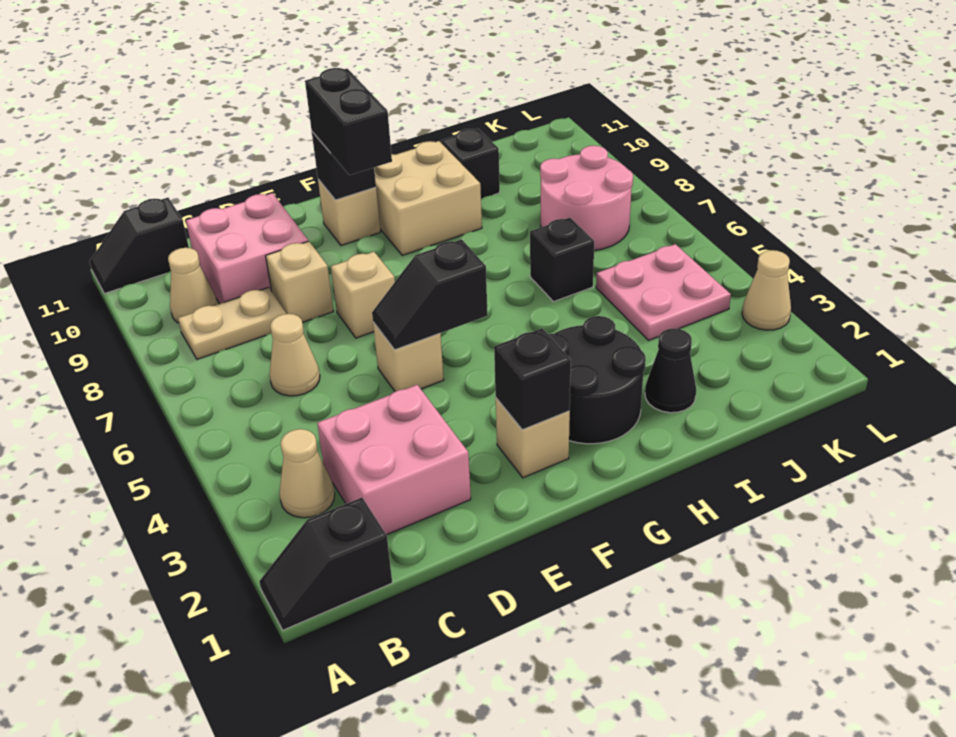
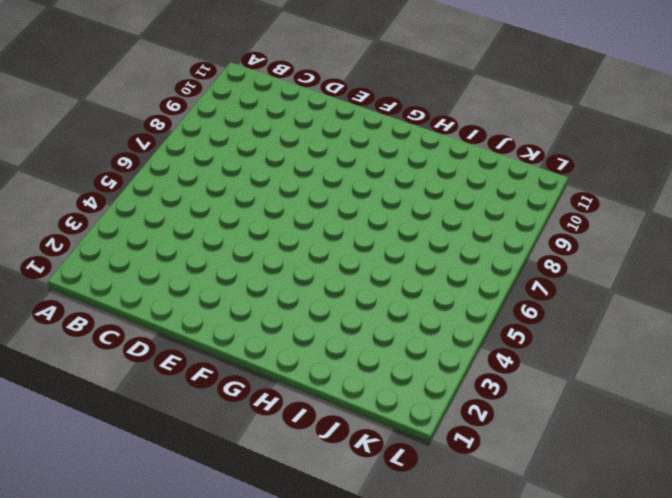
none -> black slope A1:B1 level 1 top B
none -> black slope A11:B11 level 1 top B
none -> tan cone B3 level 1

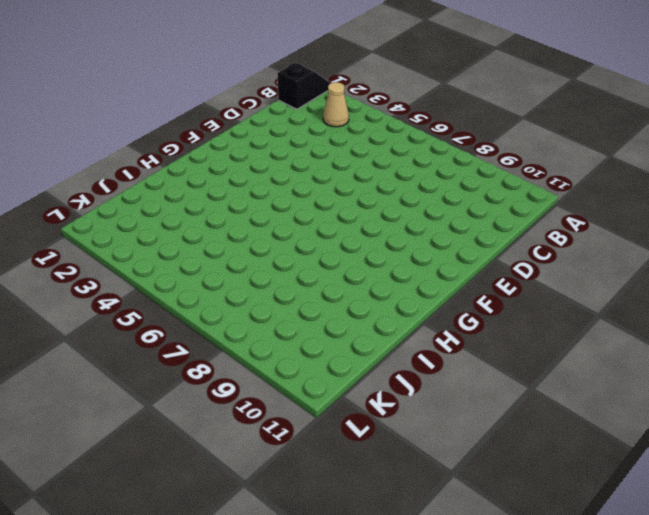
none -> black slope A11:B11 level 1 top B
none -> tan plate B8:C8 level 1
none -> tan cone B9 level 1

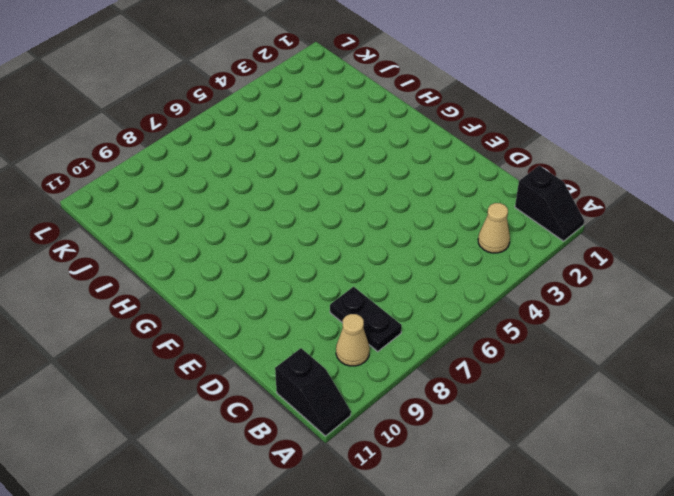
black plate B8:C8 level 1 -> tan plate B8:C8 level 1
none -> pink brick C2:D3 level 1
none -> tan cone C6 level 1
none -> pink brick C9:D10 level 1

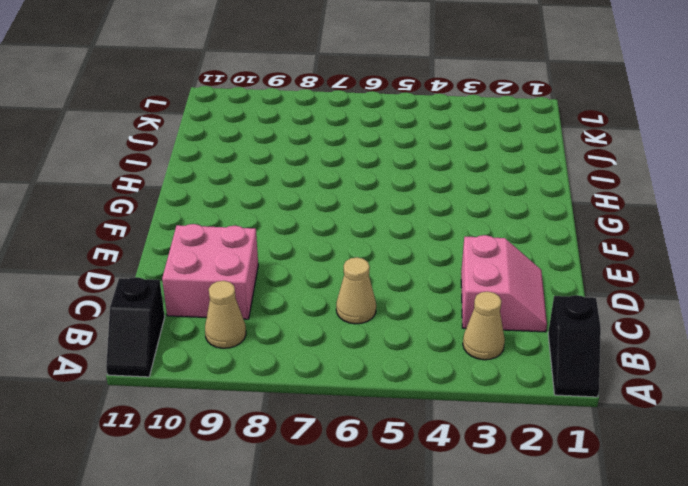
pink slope C2:D3 level 1 top 3 -> pink brick C2:D3 level 1
none -> tan plate B8:C8 level 1
none -> tan brick D8 level 1
none -> tan brick E5 level 1

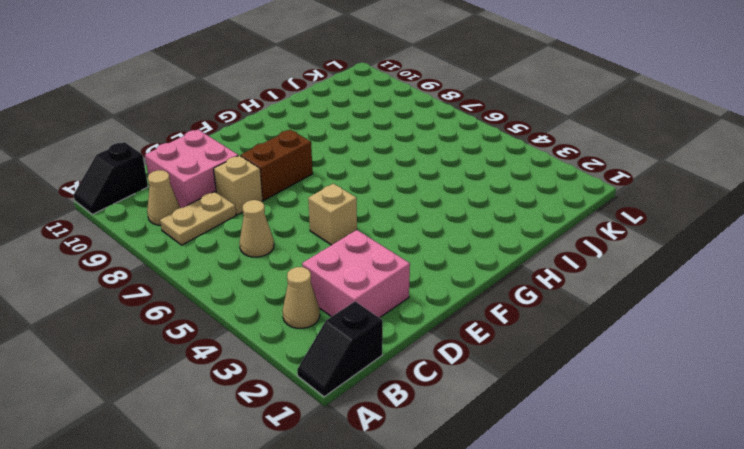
brown brick E8:F8 level 1 -> none
none -> tan brick E7 level 1
none -> tan brick F2 level 1
none -> tan brick F10 level 1

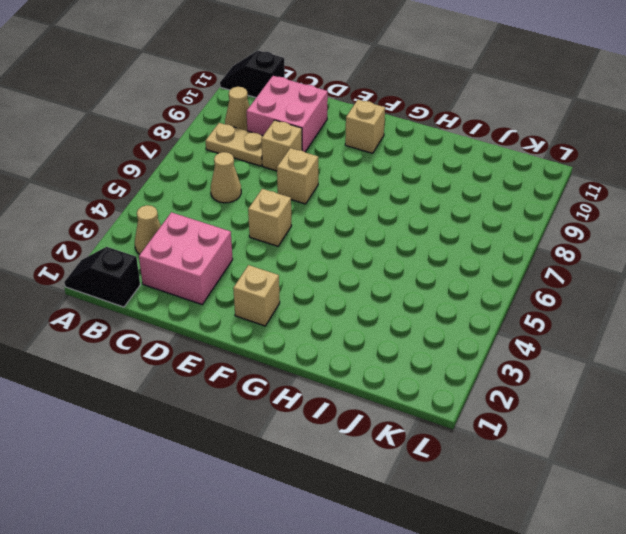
none -> black round brick G2:H3 level 1
none -> tan brick G9:H10 level 1
none -> black cone I2 level 1

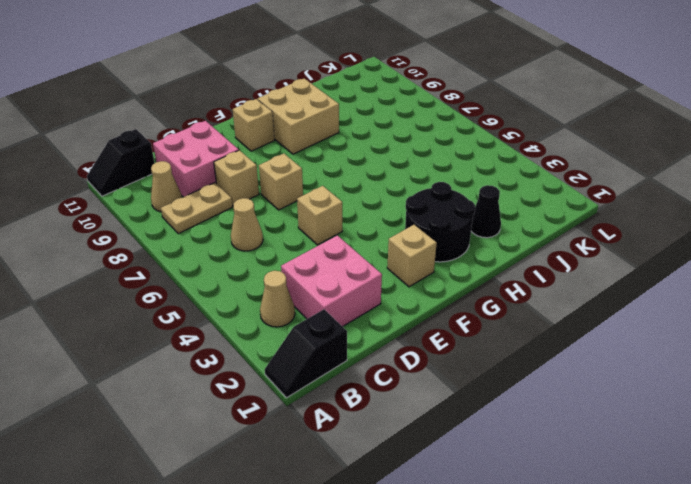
none -> black brick I6 level 1
none -> black brick I10 level 1
none -> pink plate J4:K5 level 1

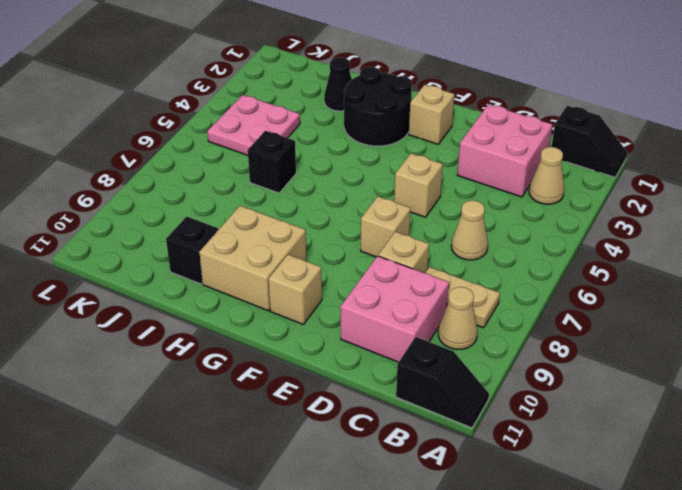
none -> pink round brick J7:K8 level 1
none -> tan cone L3 level 1
none -> black slope E5:F5 level 2 top F

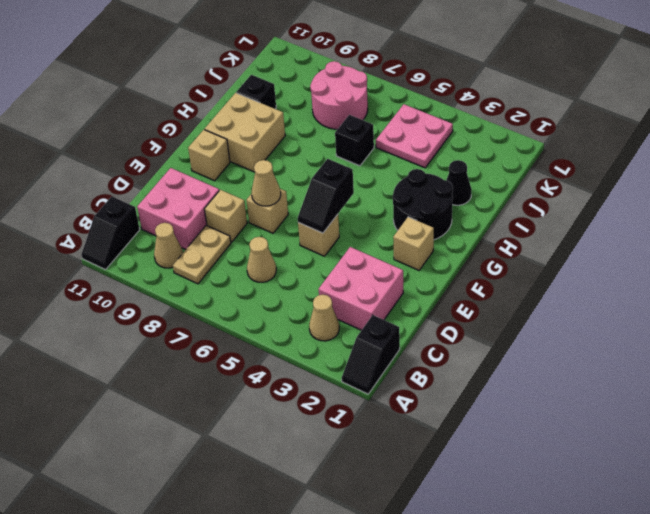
tan cone E7 level 2 -> tan cone L3 level 1
none -> black brick F2 level 2
none -> black brick F10 level 2
none -> black brick F9:F10 level 3

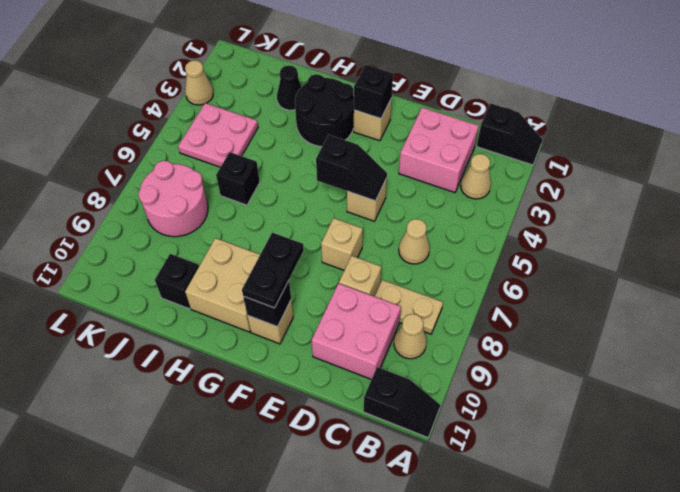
black plate F9:F10 level 3 -> black brick F9:F10 level 3

